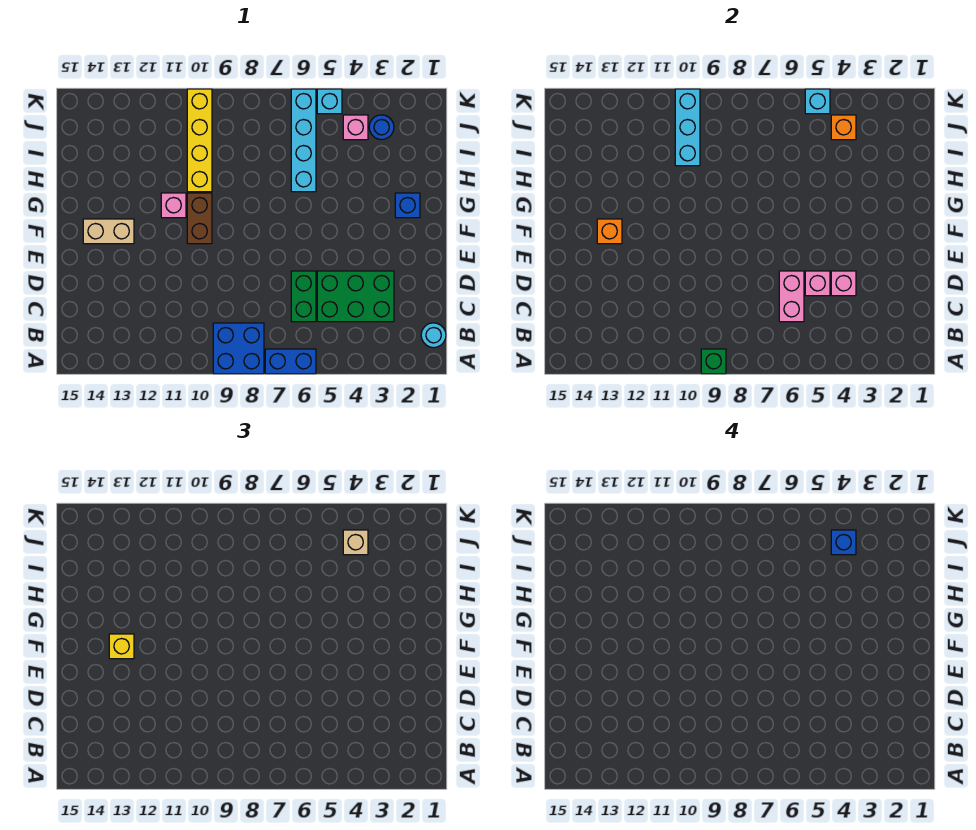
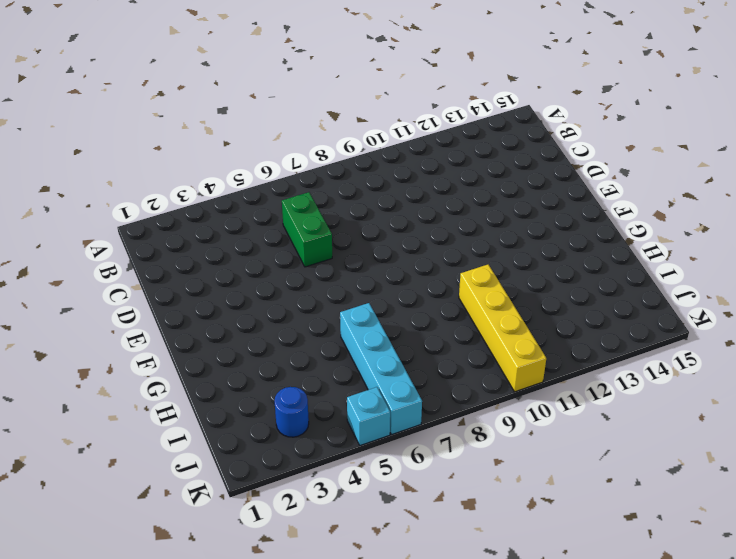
none -> blue brick A6:A7 level 1
none -> blue brick A8:B9 level 1
none -> cyan round brick B1 level 1

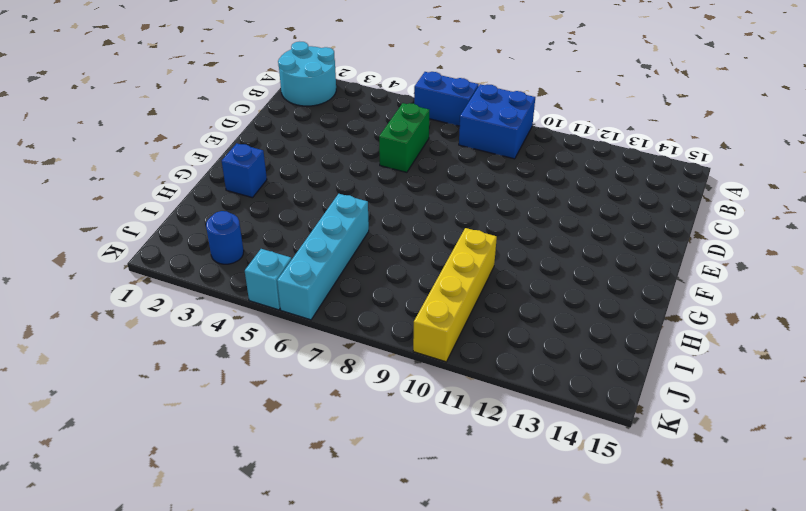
cyan round brick A1:B2 level 1 -> cyan round brick B1 level 1
none -> green brick C3:D5 level 1
none -> brown brick F10:G10 level 1
none -> tan brick F13:F14 level 1

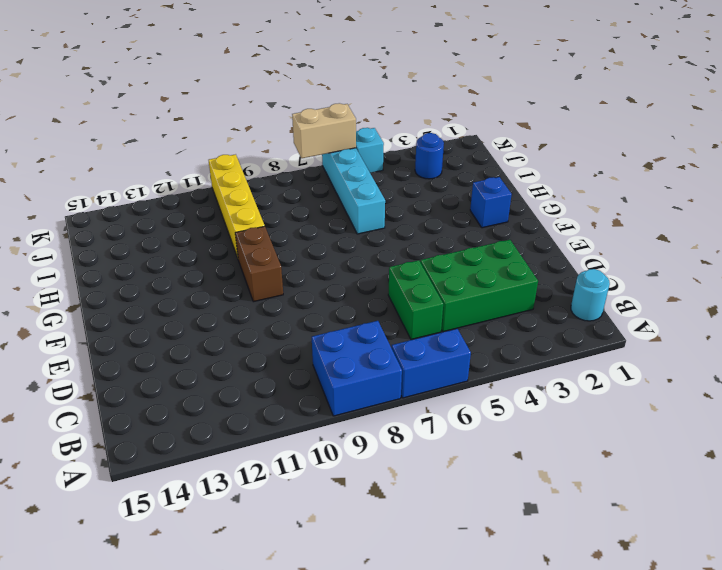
tan brick K6:K7 level 2 -> tan brick F13:F14 level 1
none -> pink brick G11 level 1
none -> pink brick J4 level 1
none -> green brick A9 level 2

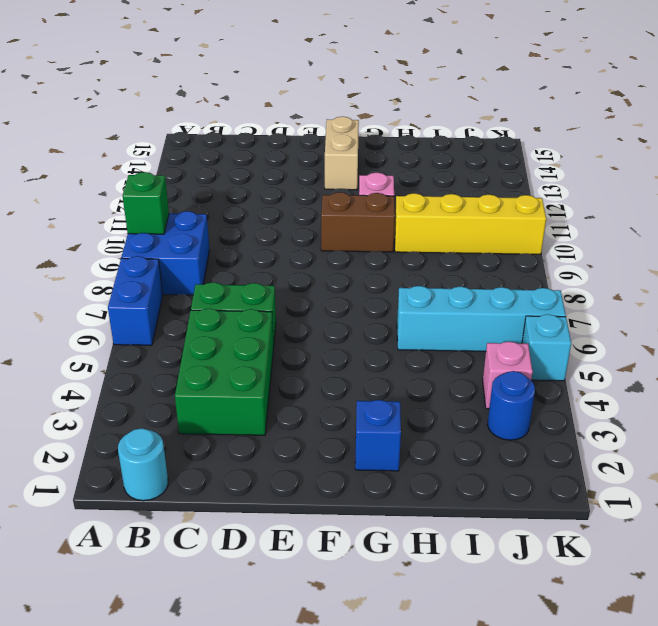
none -> pink brick C6:D6 level 2
none -> pink brick D4 level 2
none -> pink brick D5 level 2

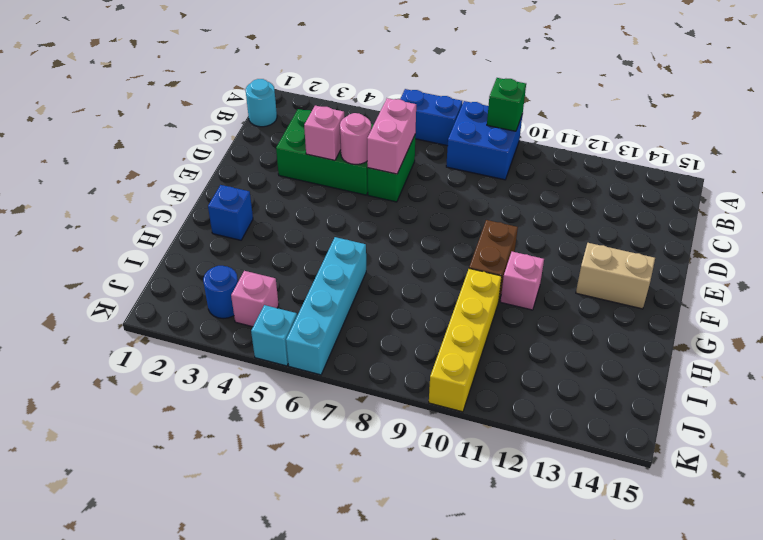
pink round brick D5 level 2 -> pink brick D5 level 2
none -> orange brick F13 level 2
none -> cyan brick I10:K10 level 2
none -> orange brick J4 level 2

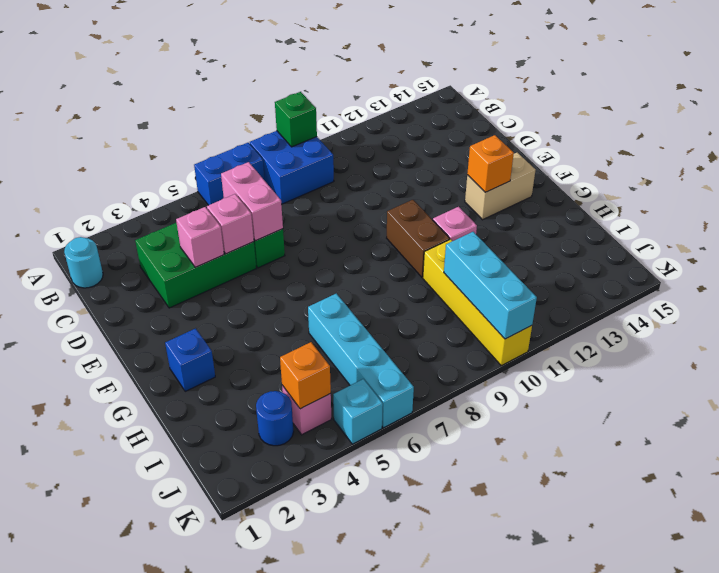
none -> cyan brick K5 level 2
none -> yellow brick F13 level 3
none -> tan brick J4 level 3

